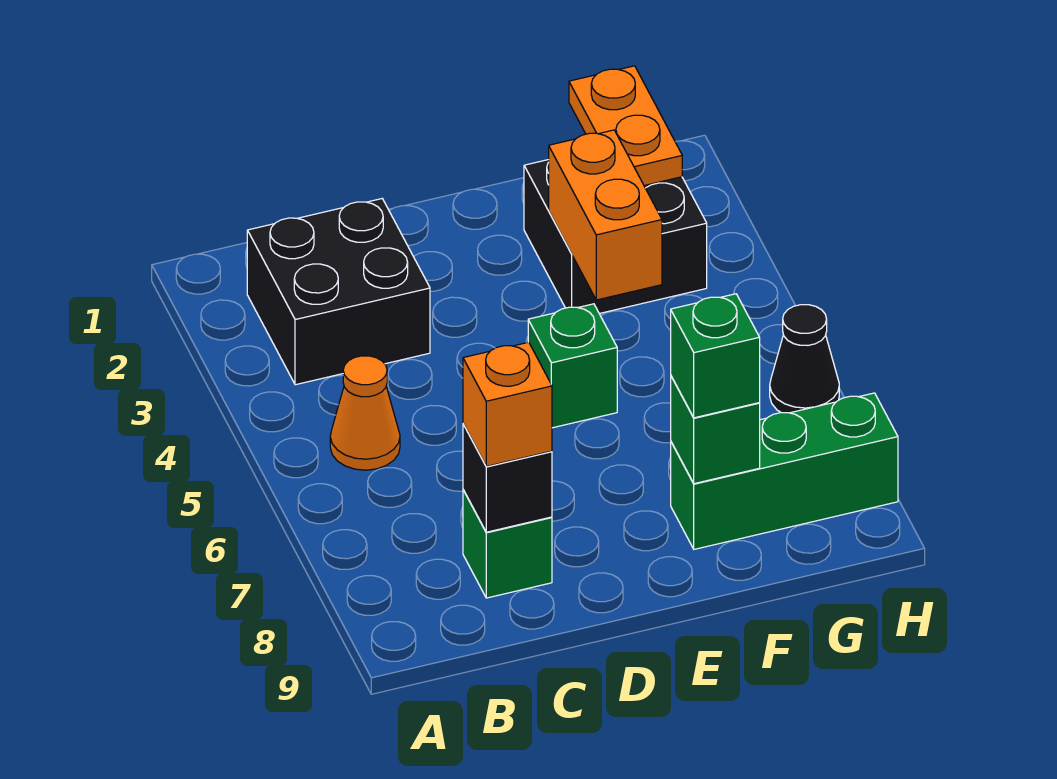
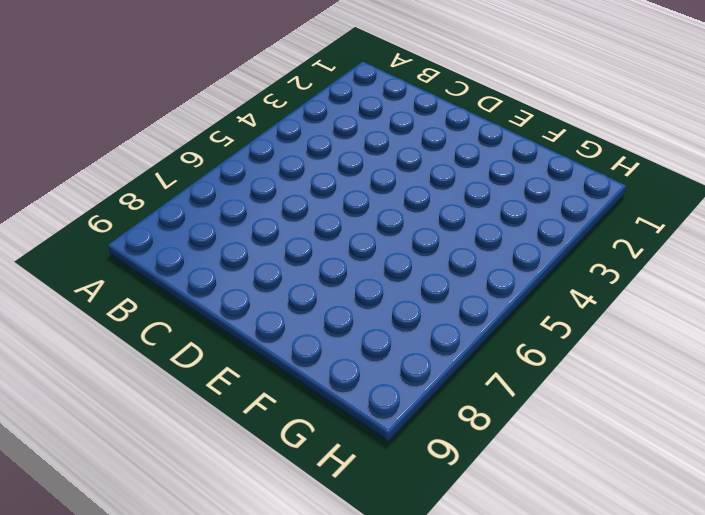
none -> black brick B2:C3 level 1
none -> orange cone B5 level 1
none -> green brick C8 level 1

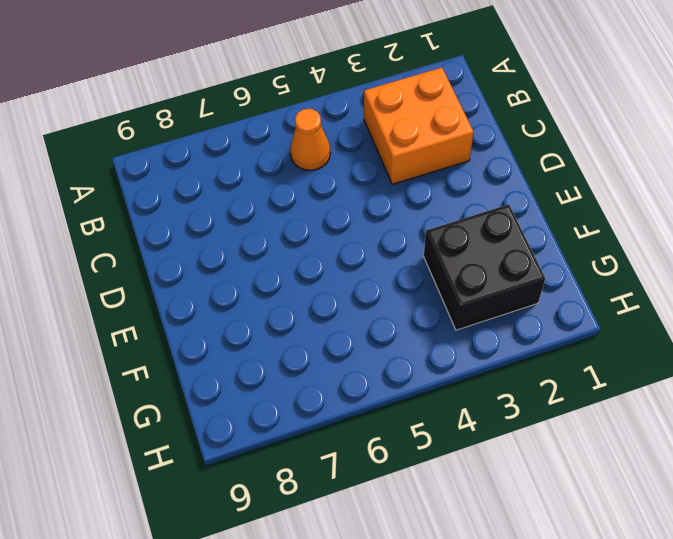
orange brick B2:C3 level 1 -> black brick B2:C3 level 1
none -> green brick C8 level 1
none -> green brick E5 level 1
none -> green brick F8:H8 level 1

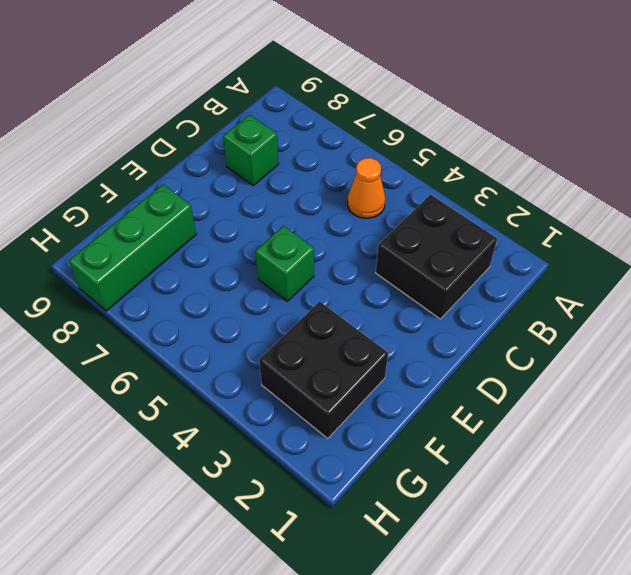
none -> black cone H6 level 1
none -> black brick C8 level 2
none -> orange brick F3:F4 level 2

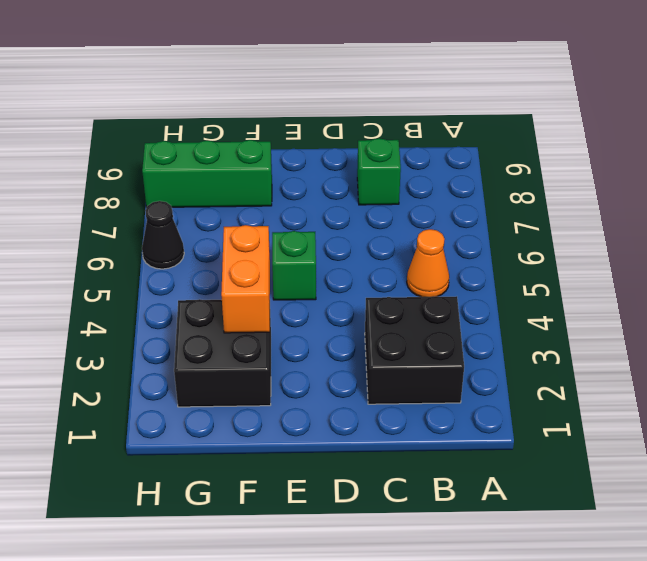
none -> black brick C8 level 2
none -> green brick F8 level 2
none -> orange plate G1:G2 level 2

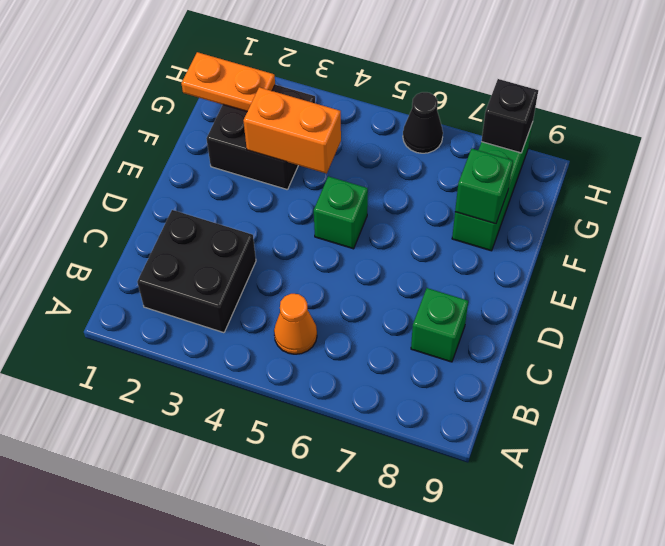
black brick H8 level 2 -> black brick C8 level 2
none -> orange brick C8 level 3
none -> green brick F8 level 3

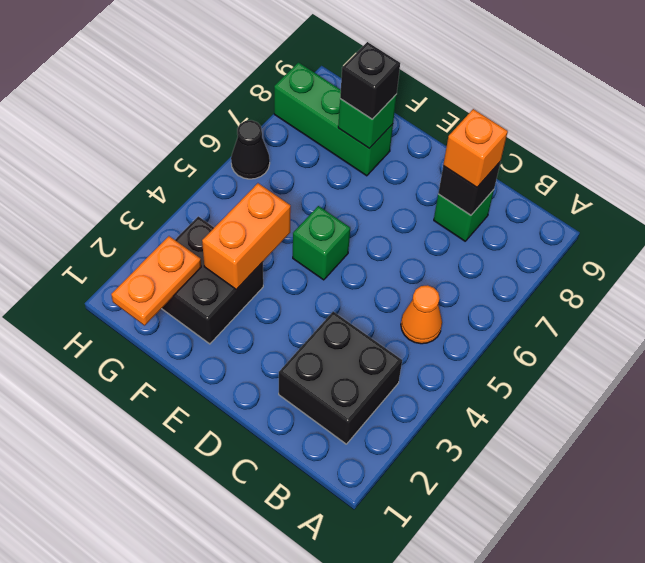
black brick F8 level 3 -> green brick F8 level 3

